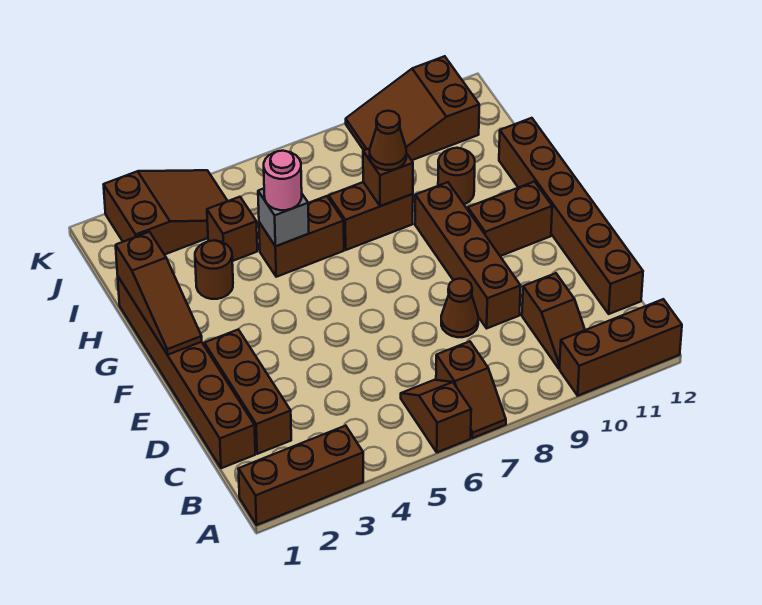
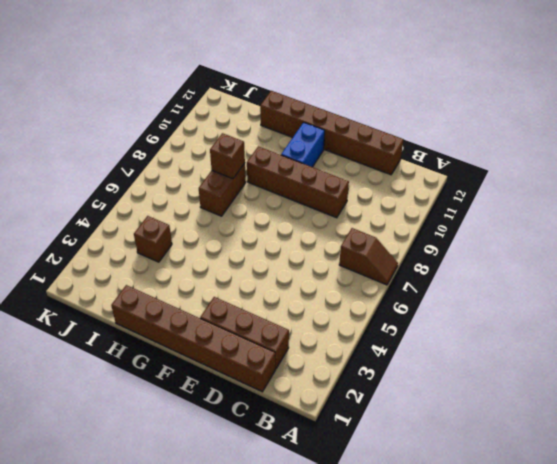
blue brick F10:F11 level 1 -> brown brick F10:F11 level 1
none -> brown brick A1:A3 level 1
none -> brown slope A6:B6 level 1 top A
none -> brown brick A10:A12 level 1

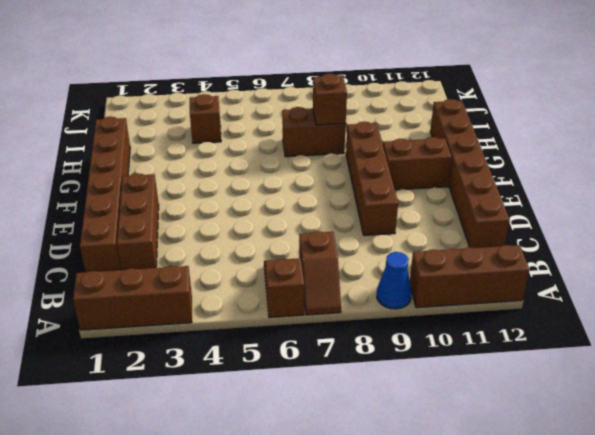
blue cone A9 level 1 -> none
none -> brown slope B10:C10 level 1 top C
none -> brown cone D8 level 1
none -> brown round brick H3 level 1

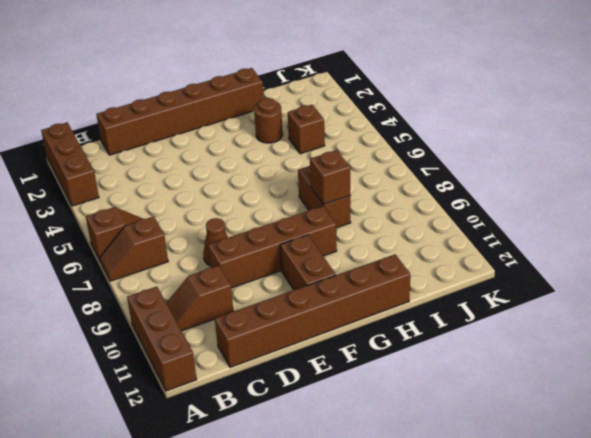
none -> brown brick C2:E2 level 1
none -> brown brick H5:H6 level 1
none -> brown round brick H10 level 1

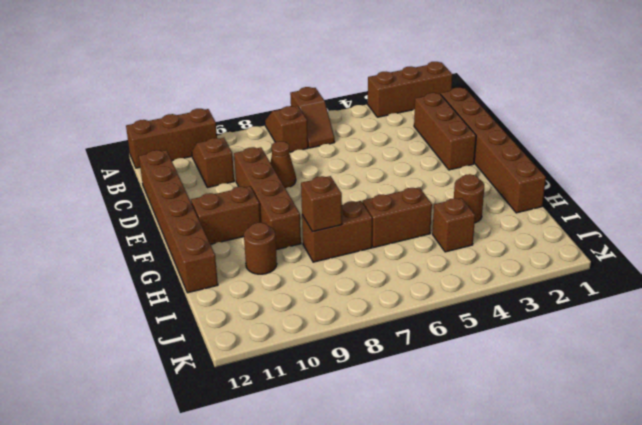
none -> brown slope J2:K4 level 1 top 2
none -> brown slope J9:K11 level 1 top 11
none -> brown slope F1:H1 level 2 top H

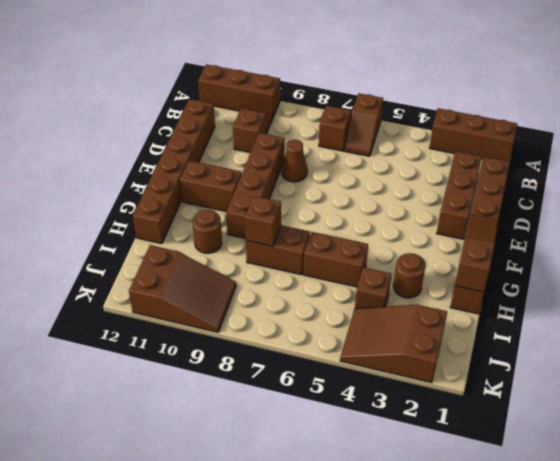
none -> grey brick H5 level 2
none -> pink round brick H5 level 3
none -> brown cone H8 level 3

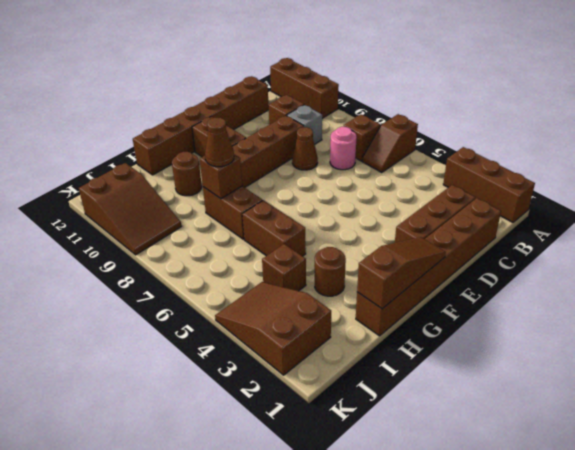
pink round brick C7 level 1 -> pink round brick H5 level 3
grey brick C9 level 1 -> grey brick H5 level 2

